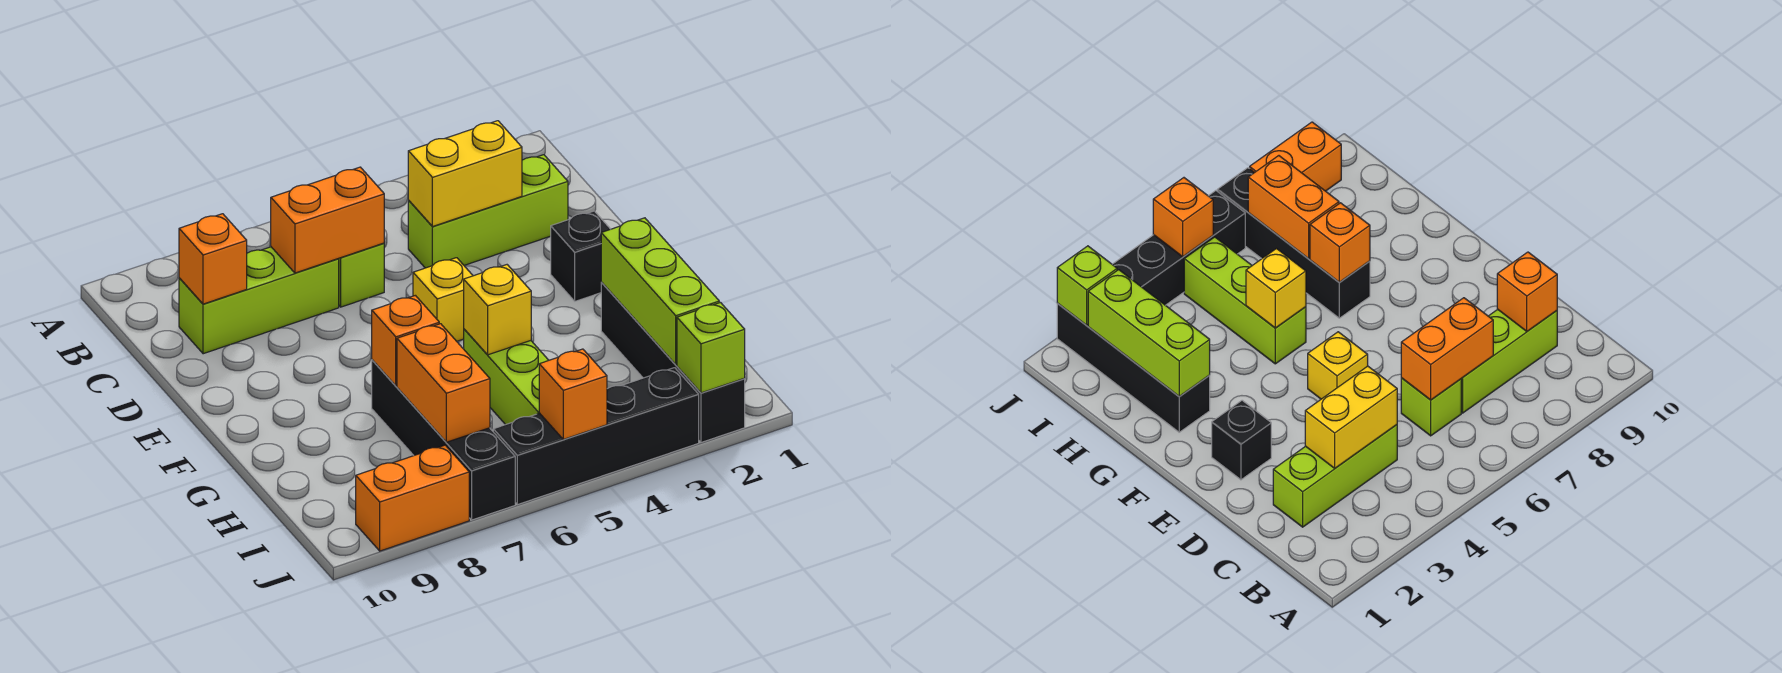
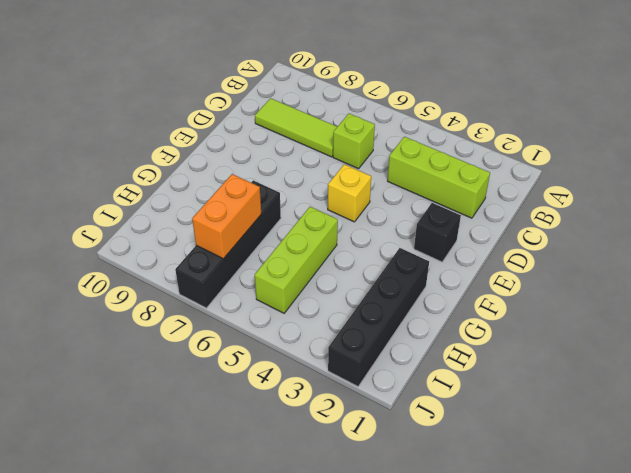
lime tile C7:C9 level 1 -> lime brick C7:C9 level 1
none -> black brick J3:J6 level 1
none -> orange brick J8:J9 level 1
none -> yellow brick C3:C4 level 2

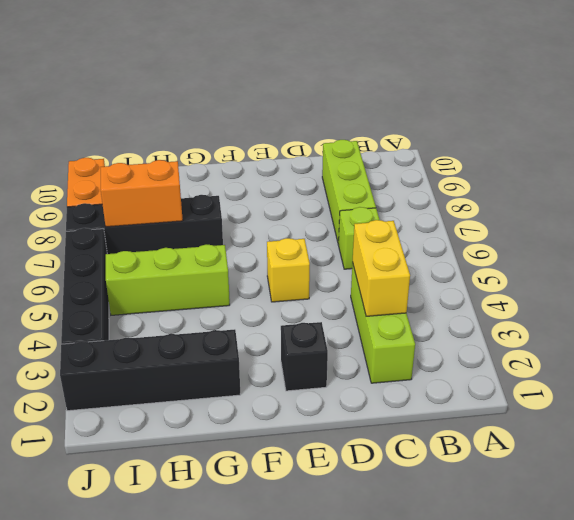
none -> orange brick C6:C7 level 2
none -> orange brick C9 level 2
none -> lime brick G2:I2 level 2

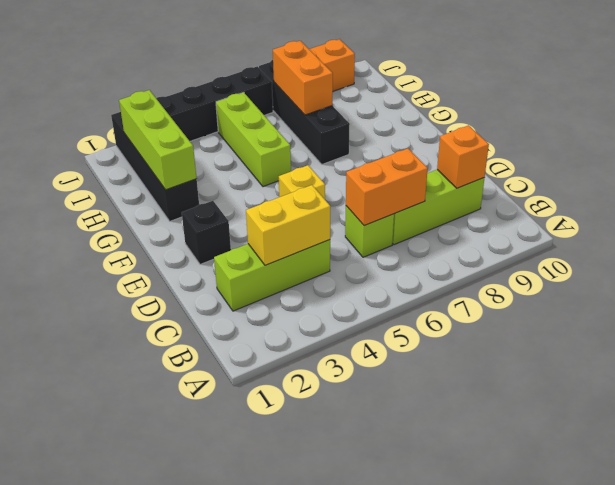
none -> yellow brick G5 level 2
none -> orange brick G7 level 2
none -> lime brick J2 level 2

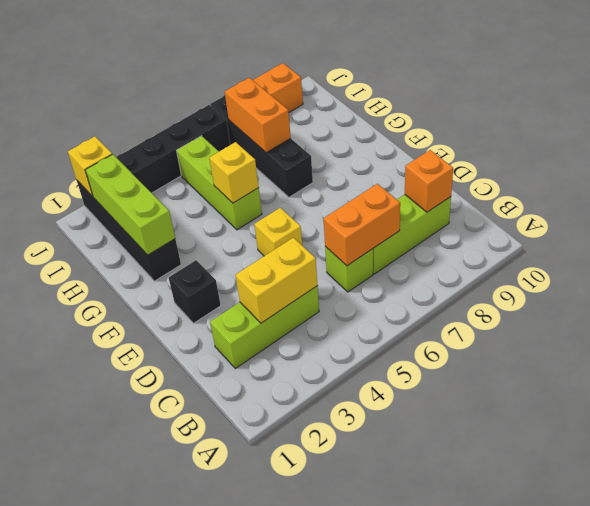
yellow brick J2 level 2 -> lime brick J2 level 2
none -> orange brick G7 level 2
none -> orange brick J5 level 2

